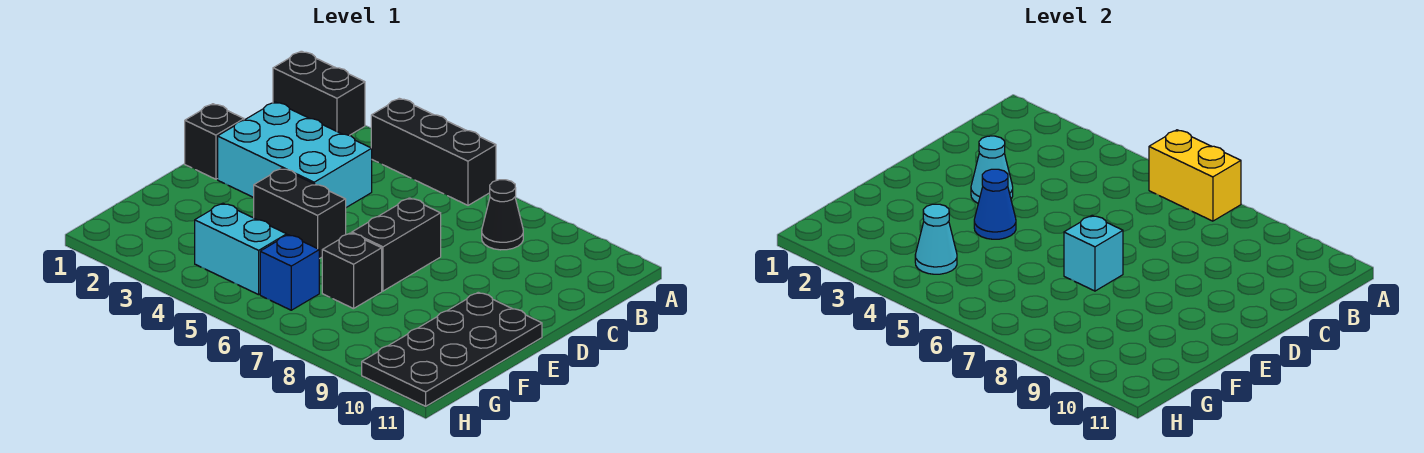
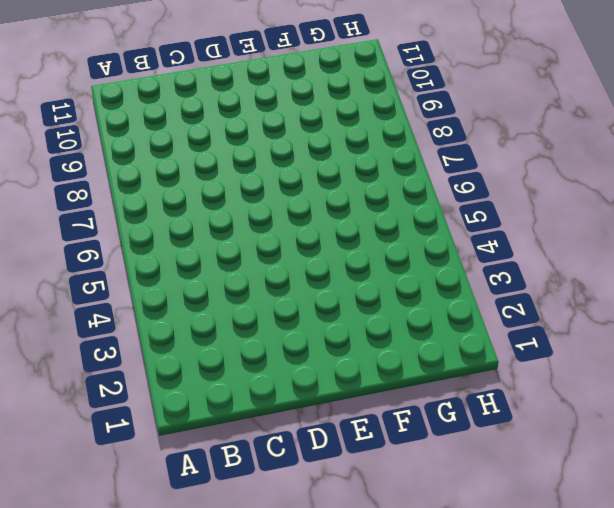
none -> black brick A1:A2 level 1
none -> black brick A4:A6 level 1
none -> black cone B8 level 1

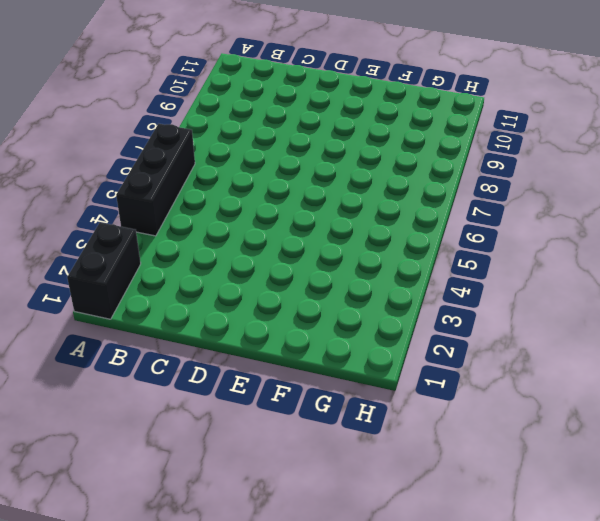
none -> black cone B8 level 1
none -> cyan brick C2:D4 level 1
none -> black brick D1 level 1

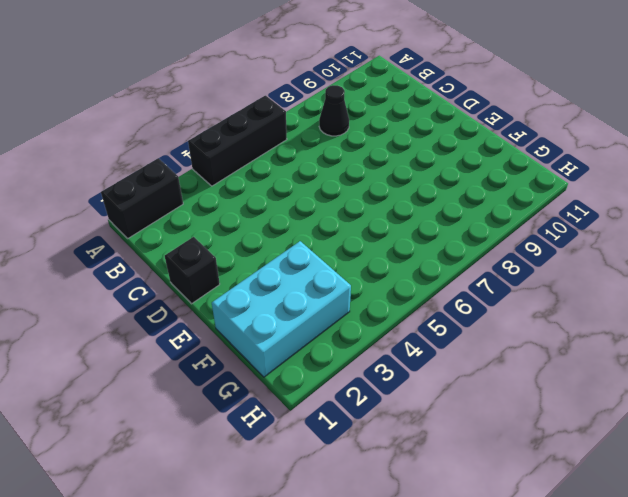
cyan brick F1:G3 level 1 -> cyan brick C2:D4 level 1
none -> black brick D7:E7 level 1
none -> black brick E4:E5 level 1
none -> black plate E10:H11 level 1

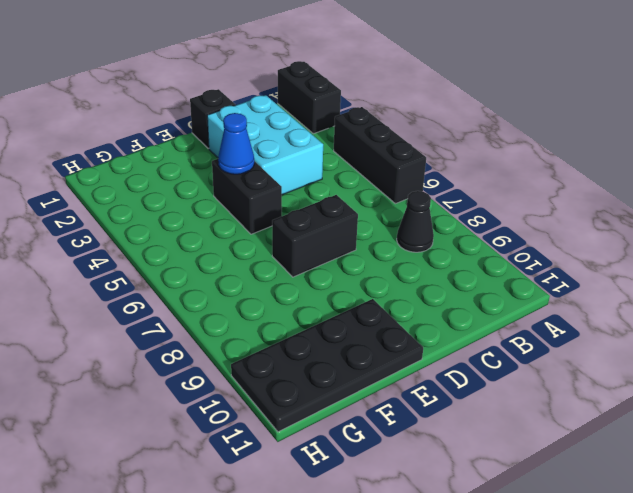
none -> black brick F7 level 1
none -> cyan brick G4:G5 level 1
none -> blue brick G6 level 1

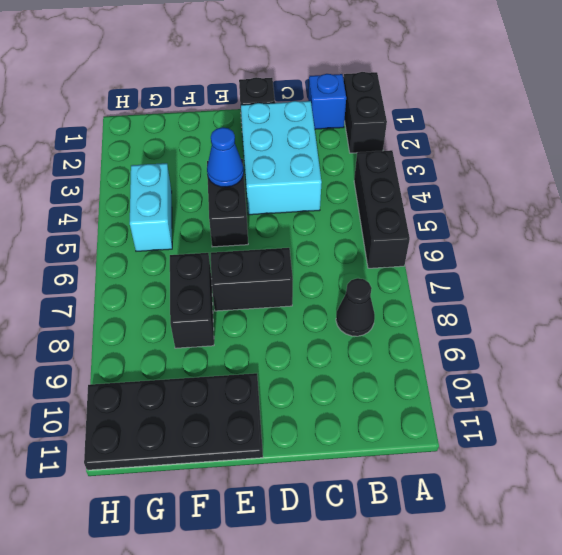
blue brick B1 level 1 -> blue brick G6 level 1
black brick F7:F8 level 1 -> black brick F7 level 1
none -> yellow brick A6:A7 level 2
none -> cyan cone D3 level 2
none -> cyan brick E7 level 2

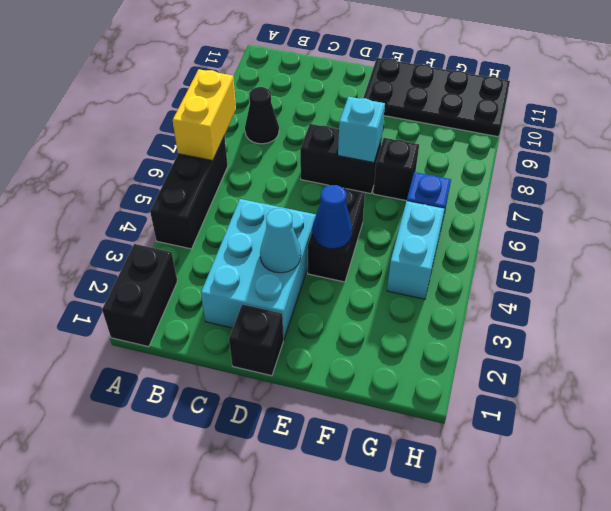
none -> cyan cone G4 level 2

